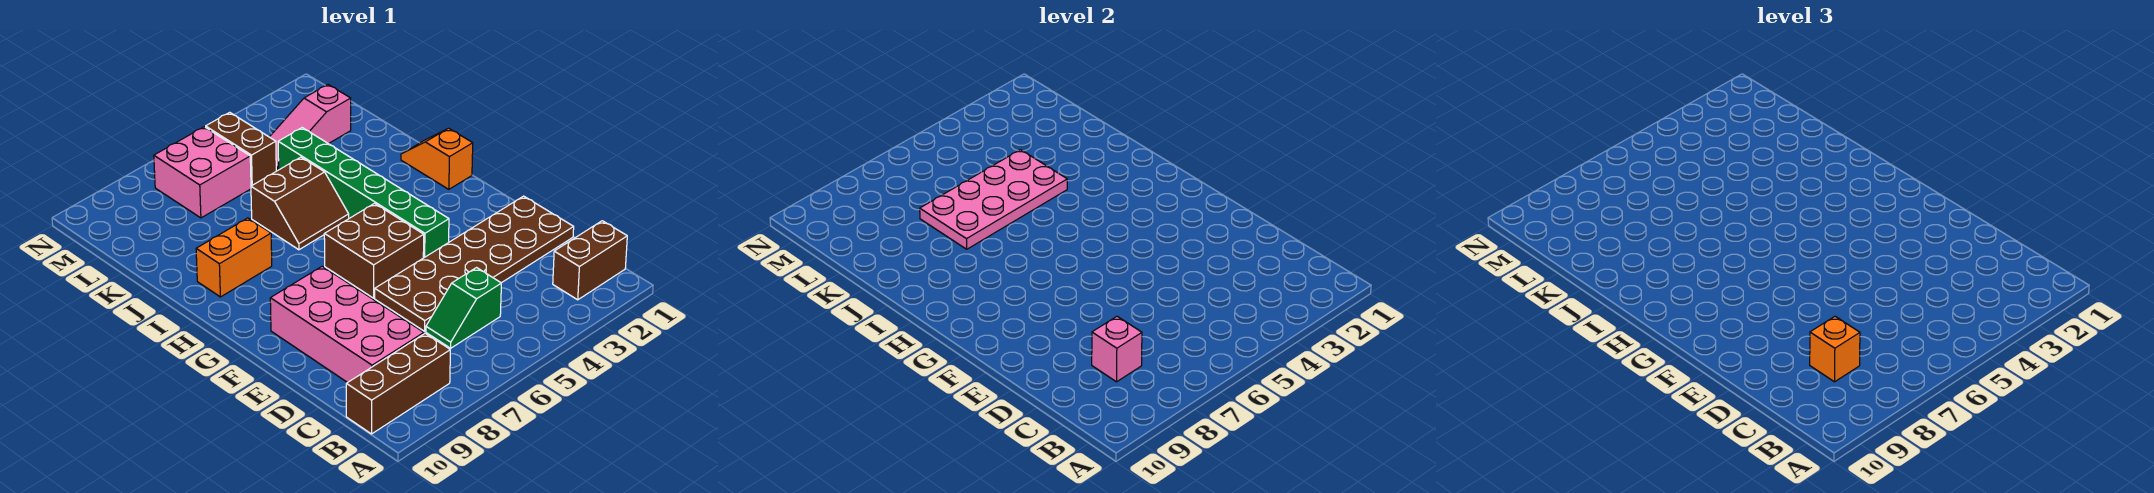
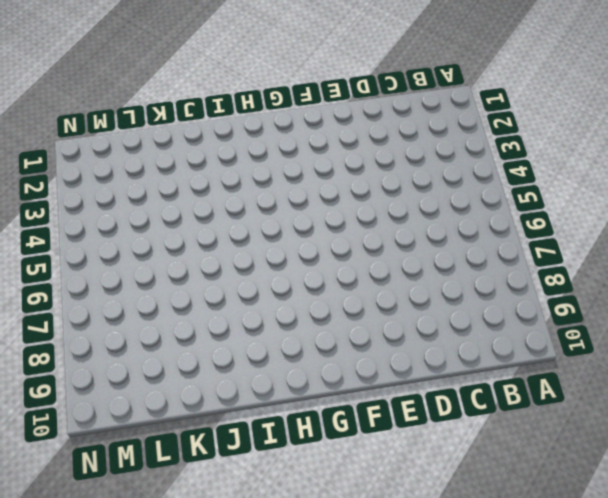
none -> brown brick B1:B2 level 1
none -> brown brick B8:B10 level 1
none -> green slope C5:C6 level 1 top 5

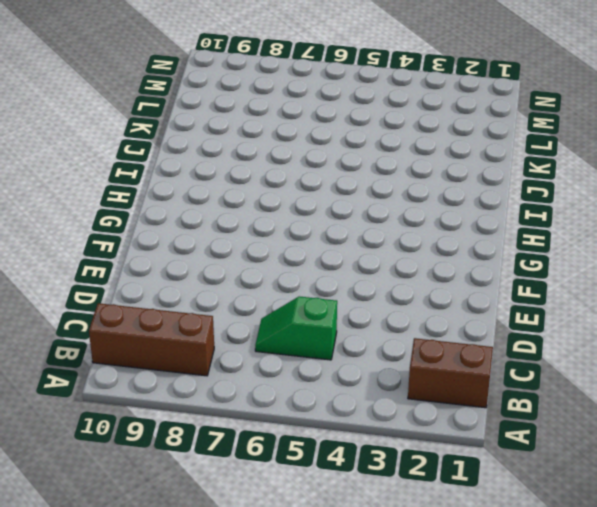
none -> pink brick C8:F9 level 1
none -> brown plate D1:E6 level 1
none -> green brick F4:K4 level 1

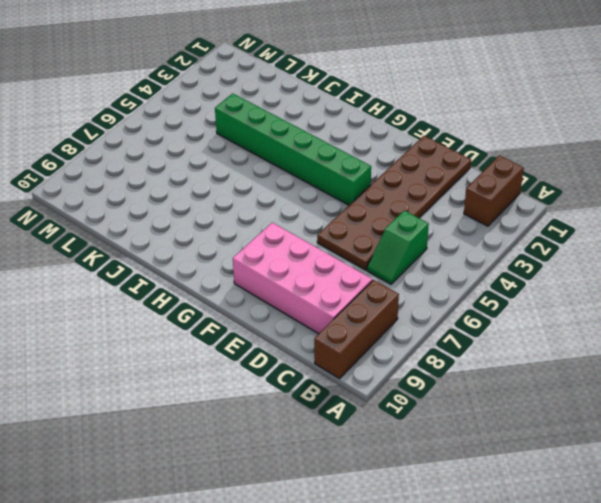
none -> brown brick F5:G6 level 1
none -> orange slope H1:I1 level 1 top H
none -> brown slope I5:J6 level 1 top J

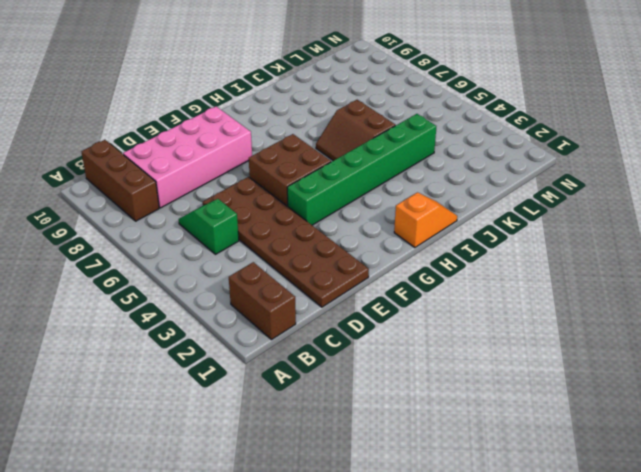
none -> orange brick I8:I9 level 1
none -> pink slope L2:L4 level 1 top 2
none -> brown brick L5:M5 level 1

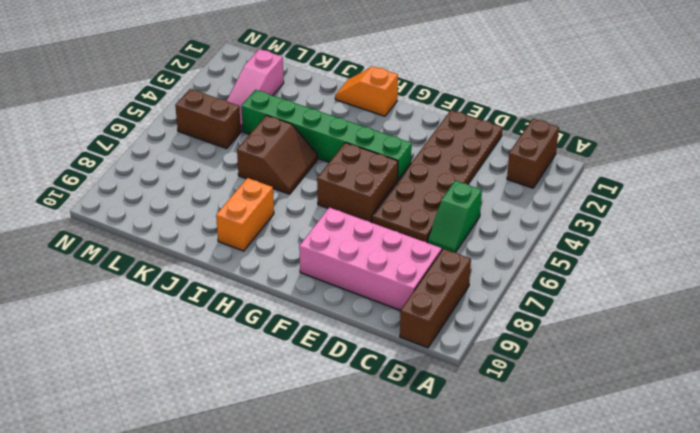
none -> pink brick L6:M7 level 1
none -> pink brick C8 level 2
none -> pink plate J4:K7 level 2

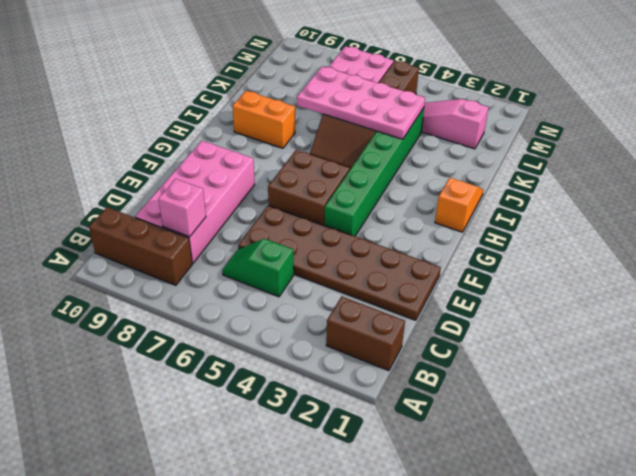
none -> orange brick C8 level 3

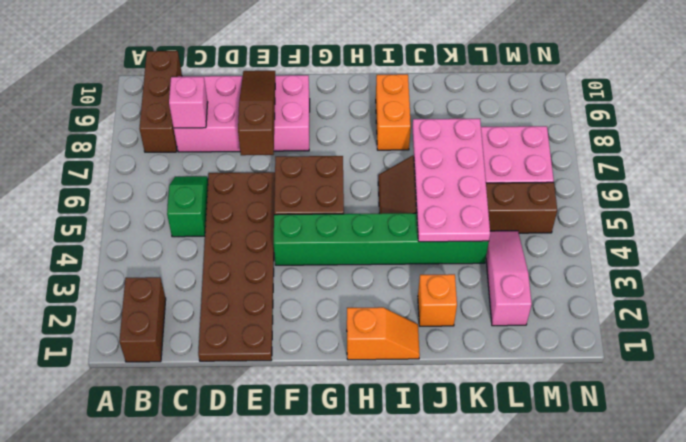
brown slope E7:E9 level 2 top 7 -> none
orange brick J2 level 1 -> orange brick C8 level 3

